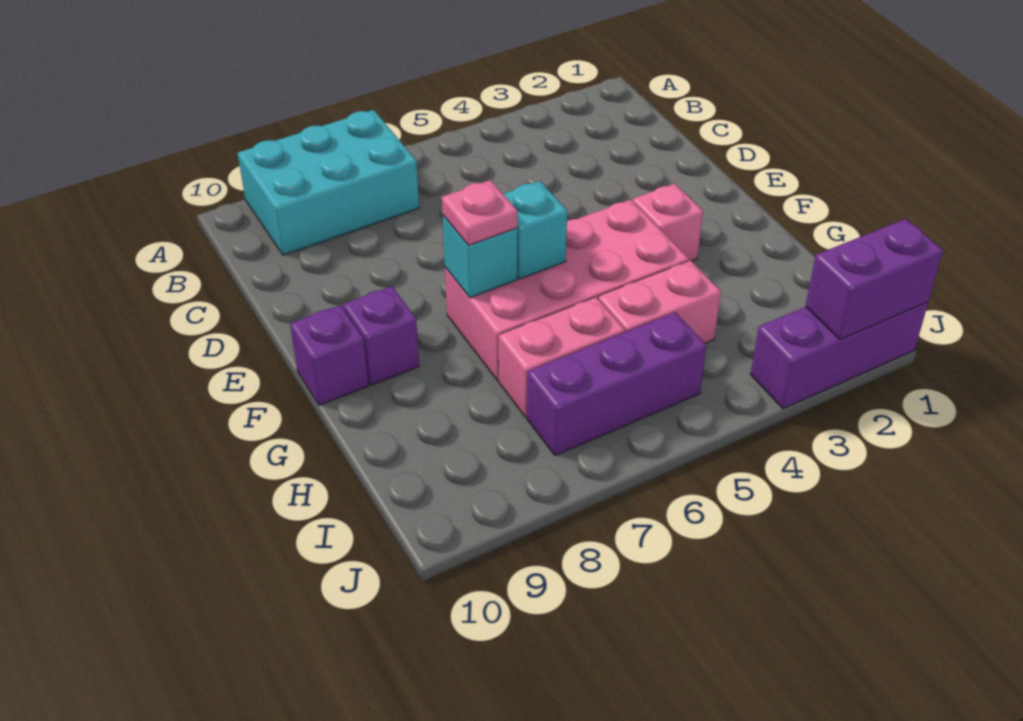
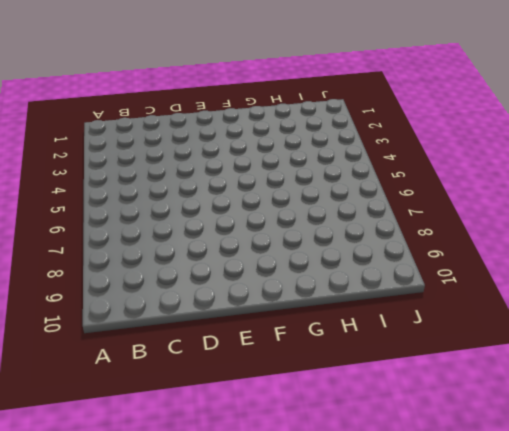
none -> cyan brick A7:B9 level 1
none -> pink brick F3 level 1
none -> pink brick F4:G7 level 1

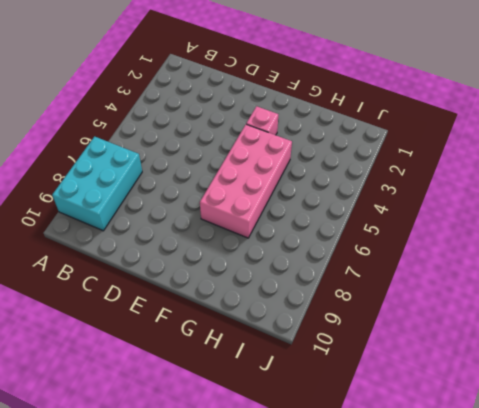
none -> purple brick F9 level 1
none -> purple brick F10 level 1
none -> pink brick H4:H5 level 1

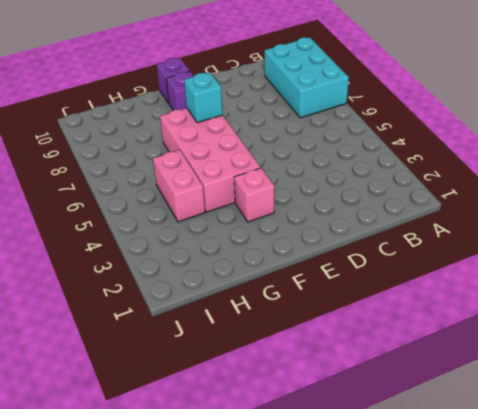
none -> pink brick H6:H7 level 1
none -> purple brick I5:I7 level 1
none -> purple brick J1:J3 level 1

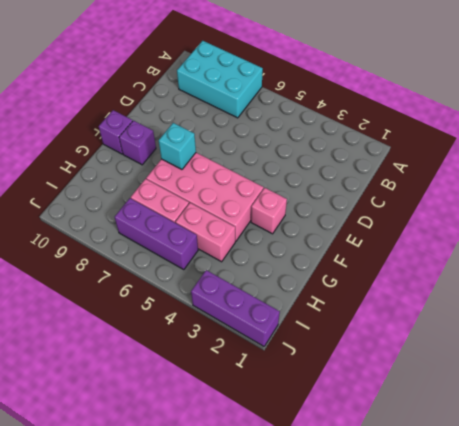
none -> cyan brick F6 level 2
none -> purple brick J1:J2 level 2
none -> pink plate F7 level 3

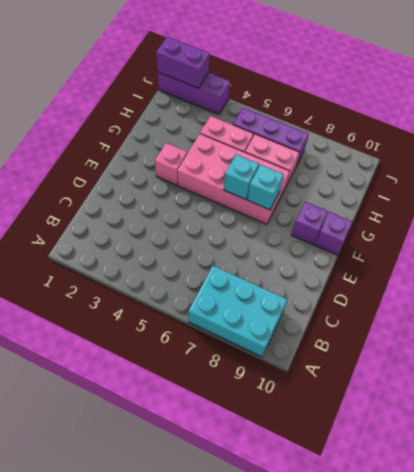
none -> pink plate F7 level 3

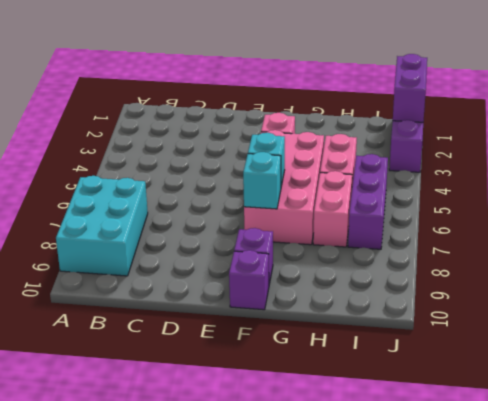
none -> pink plate F7 level 3

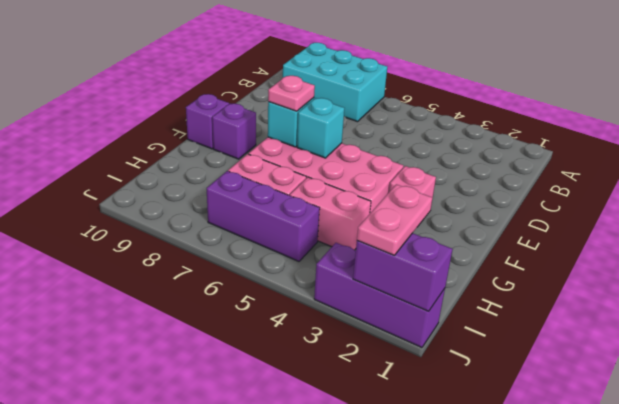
pink plate I2:J2 level 3 -> none

